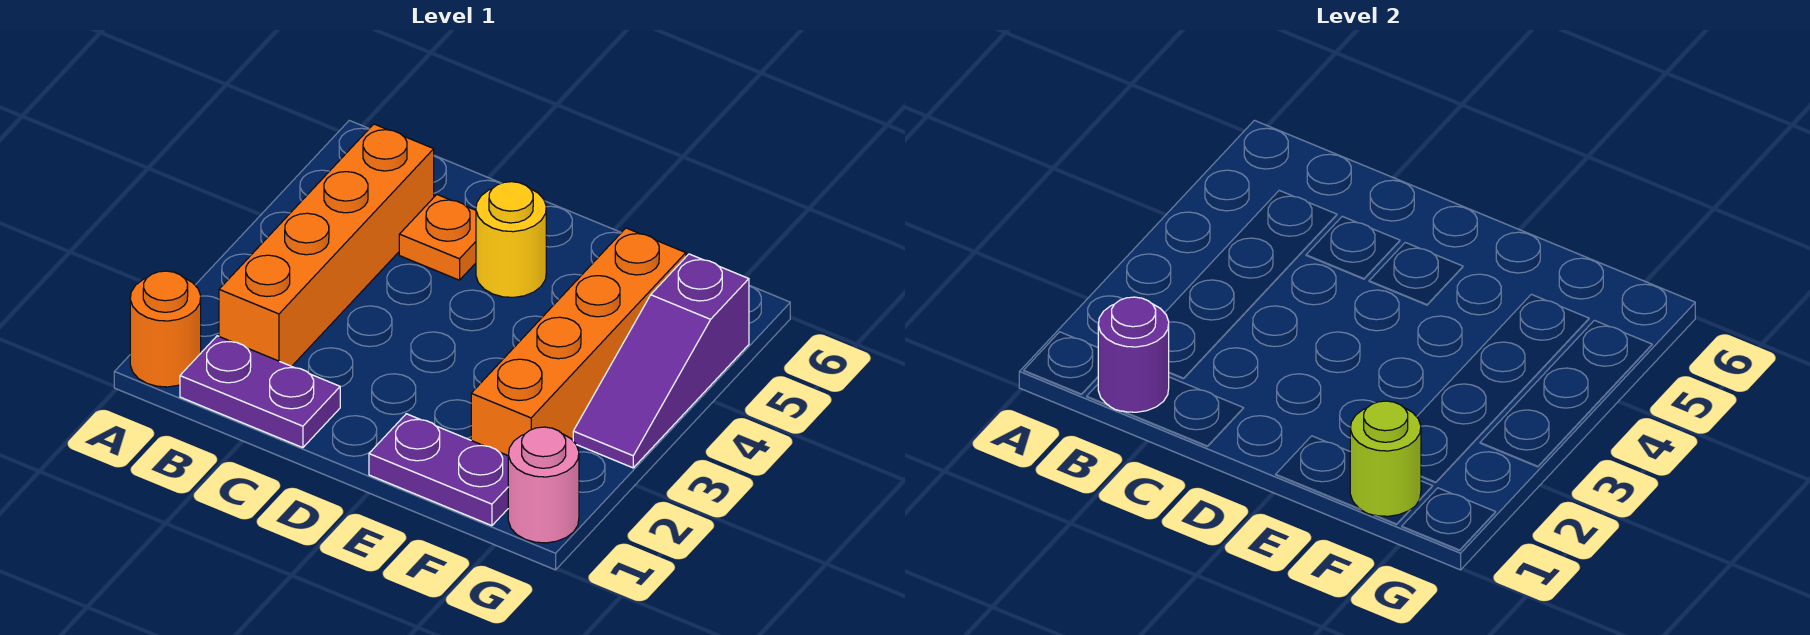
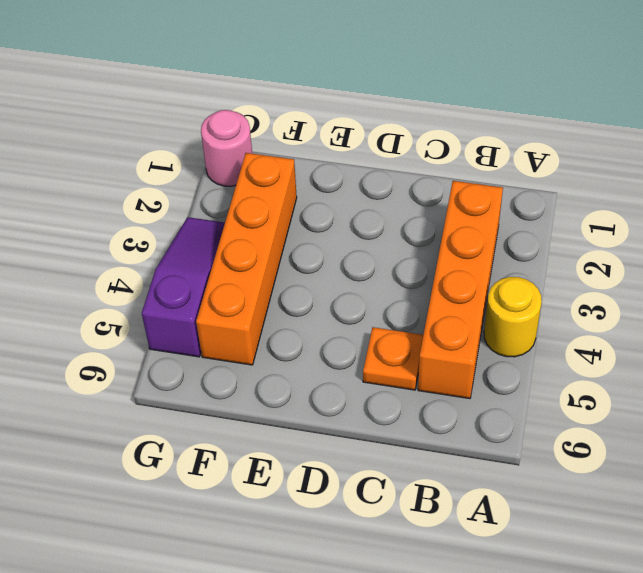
yellow round brick A4 level 1 -> yellow round brick D5 level 1
none -> orange round brick A1 level 1
none -> purple plate B1:C1 level 1

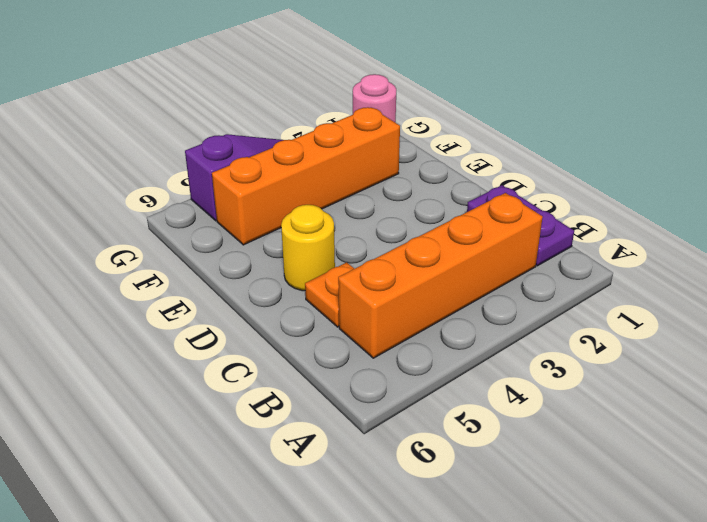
none -> orange round brick A1 level 1
none -> purple plate E1:F1 level 1

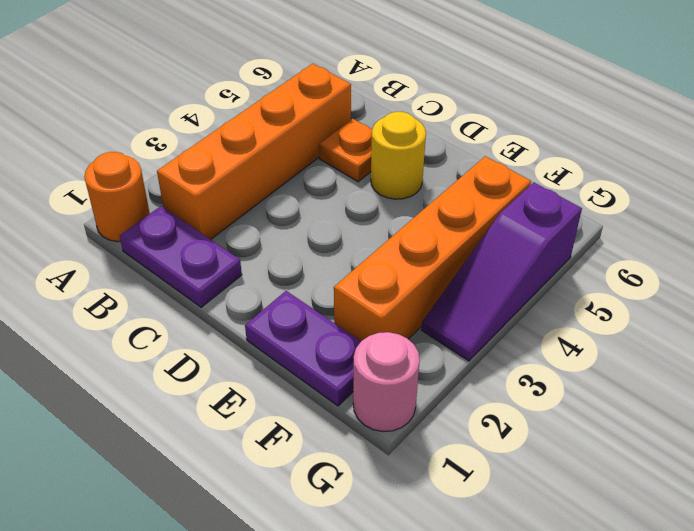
none -> purple round brick B1 level 2
none -> lime round brick F1 level 2

